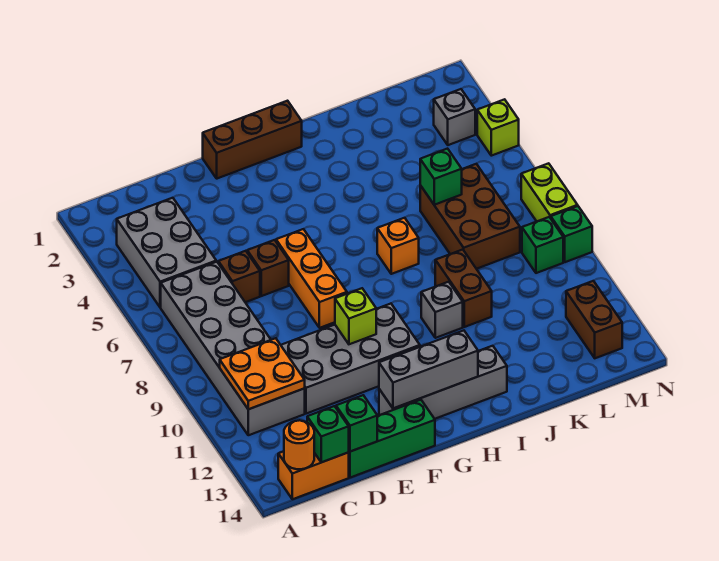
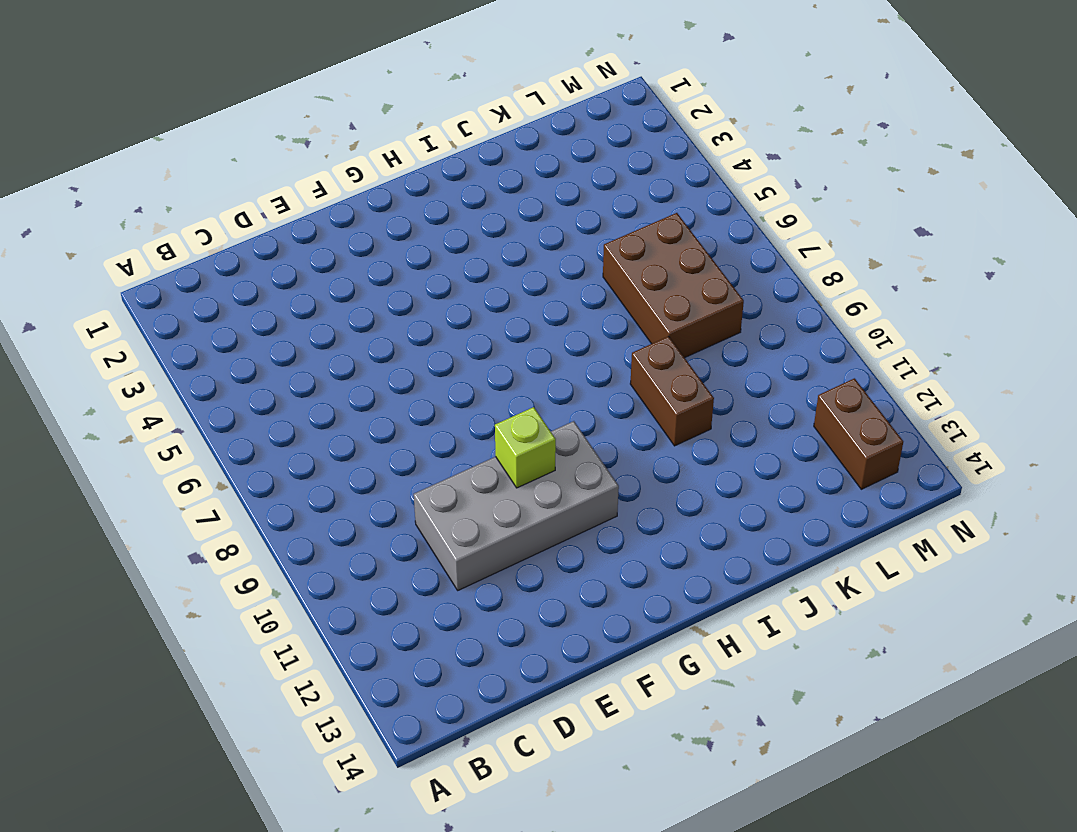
none -> grey brick B3:C5 level 1
none -> grey brick B6:C11 level 1
none -> orange brick B14:C14 level 1

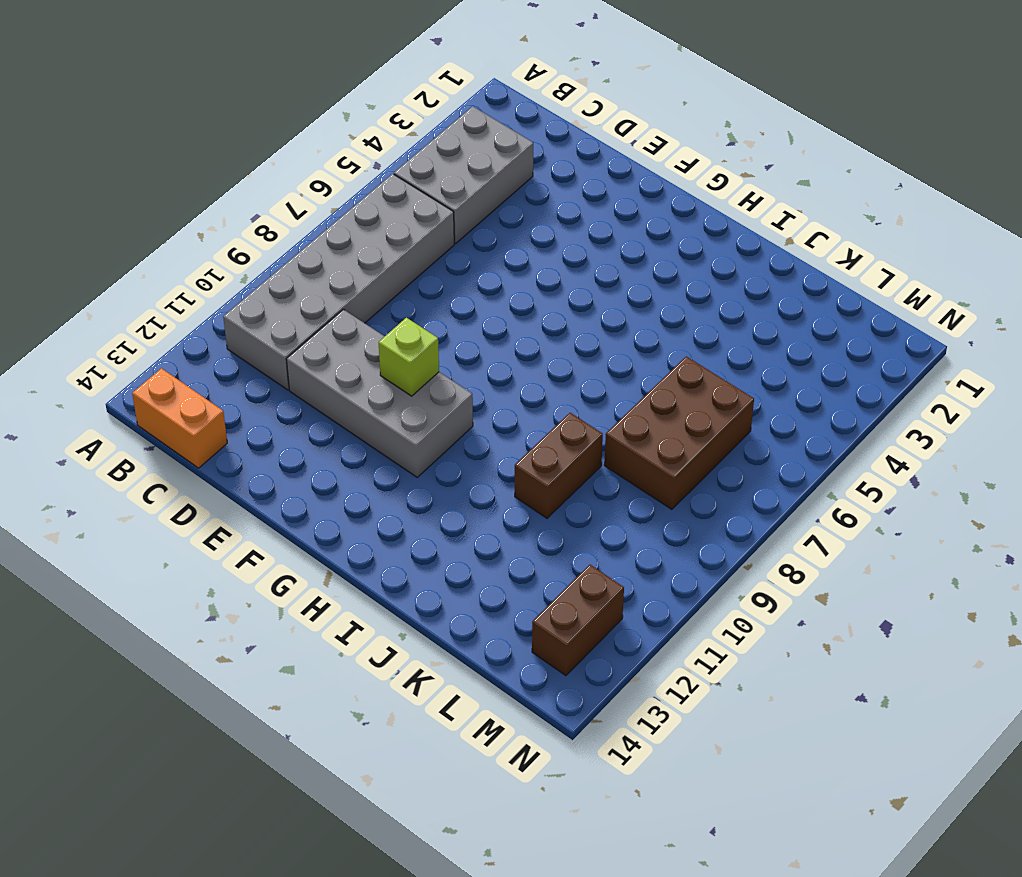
none -> brown brick D6 level 1
none -> green brick D14:F14 level 1
none -> brown brick E6 level 1

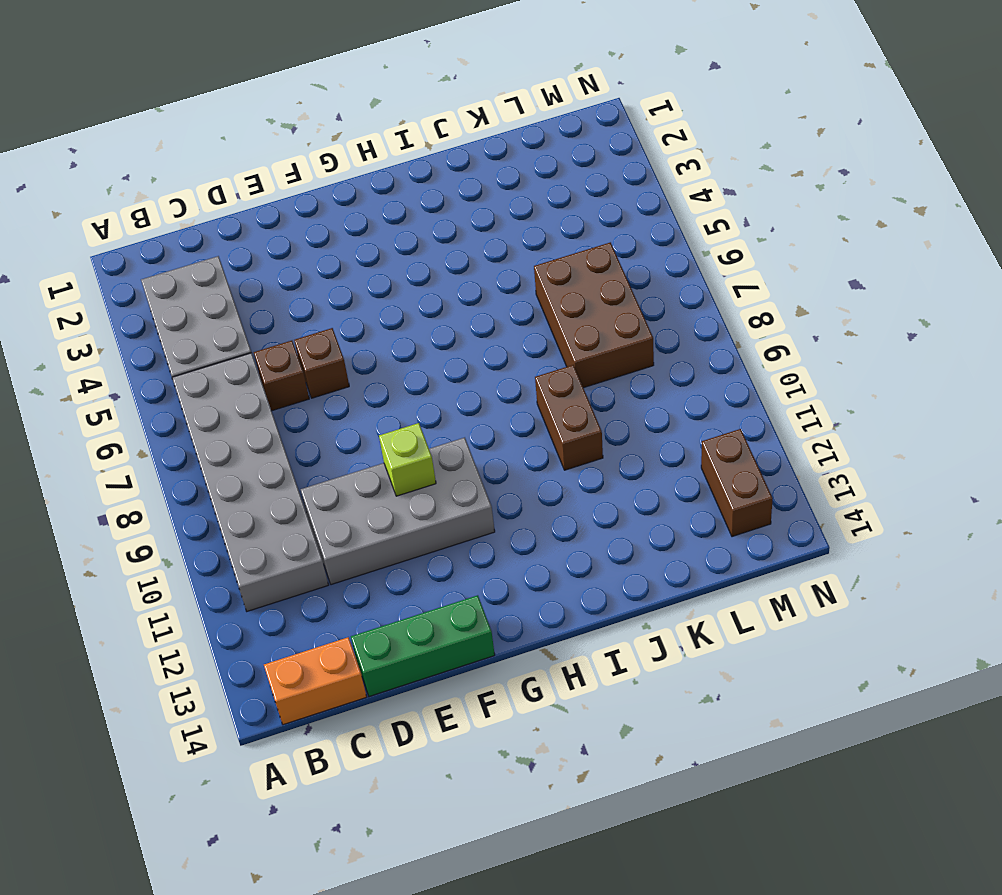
none -> brown brick F1:H1 level 1
none -> orange brick F6:F8 level 1
none -> grey brick F13:I13 level 1

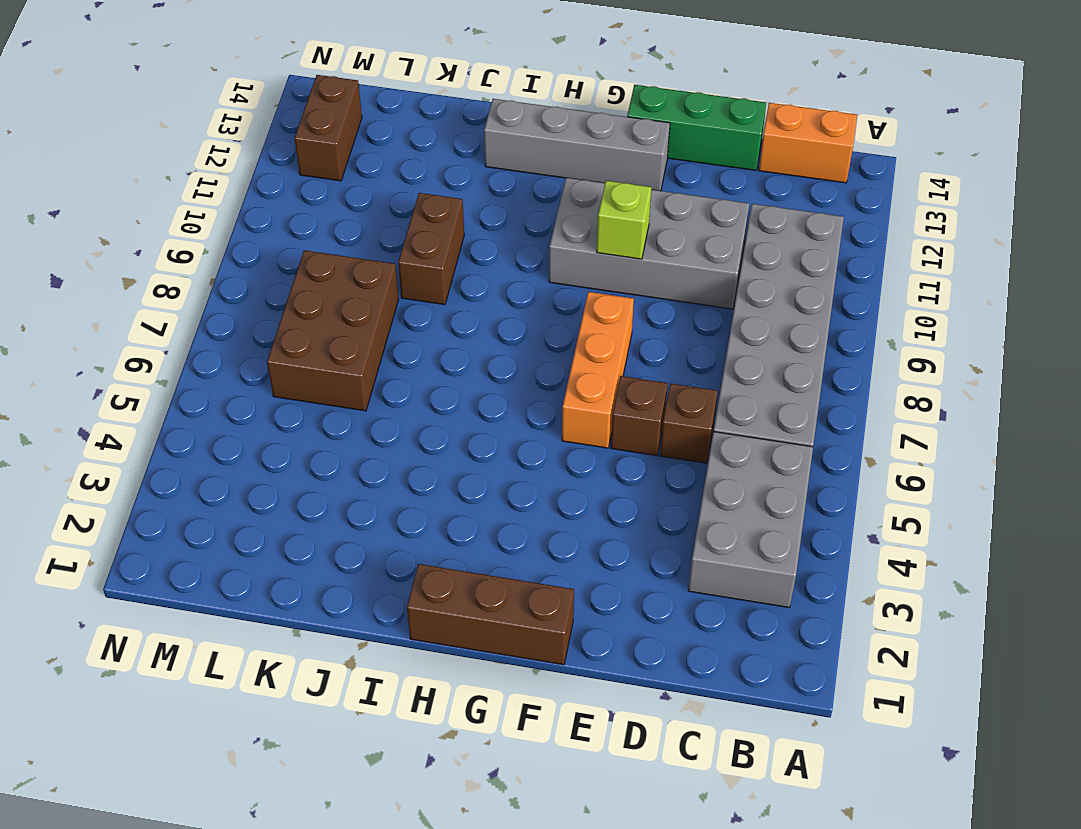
none -> orange brick I7 level 1
none -> grey brick I10 level 1
none -> grey brick M3 level 1

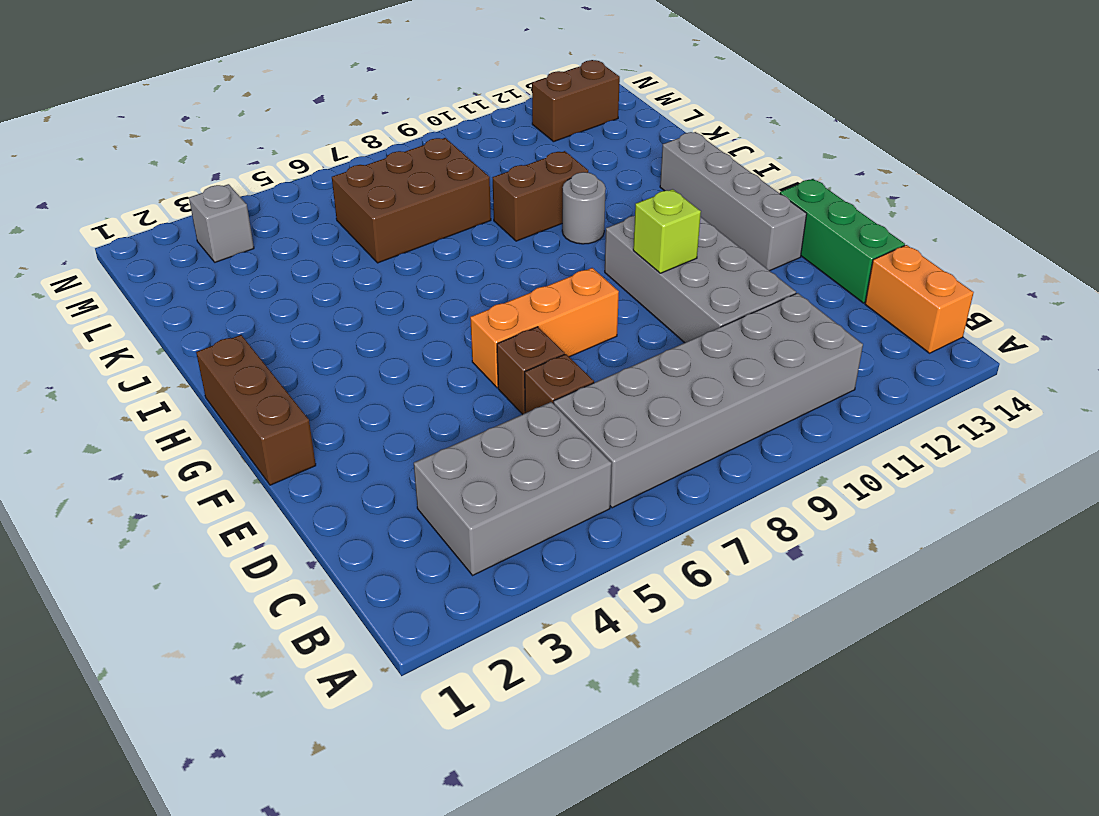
grey round brick I10 level 1 -> grey brick I10 level 1
none -> orange brick I7 level 1
none -> green brick M9 level 1
none -> lime brick N4 level 1

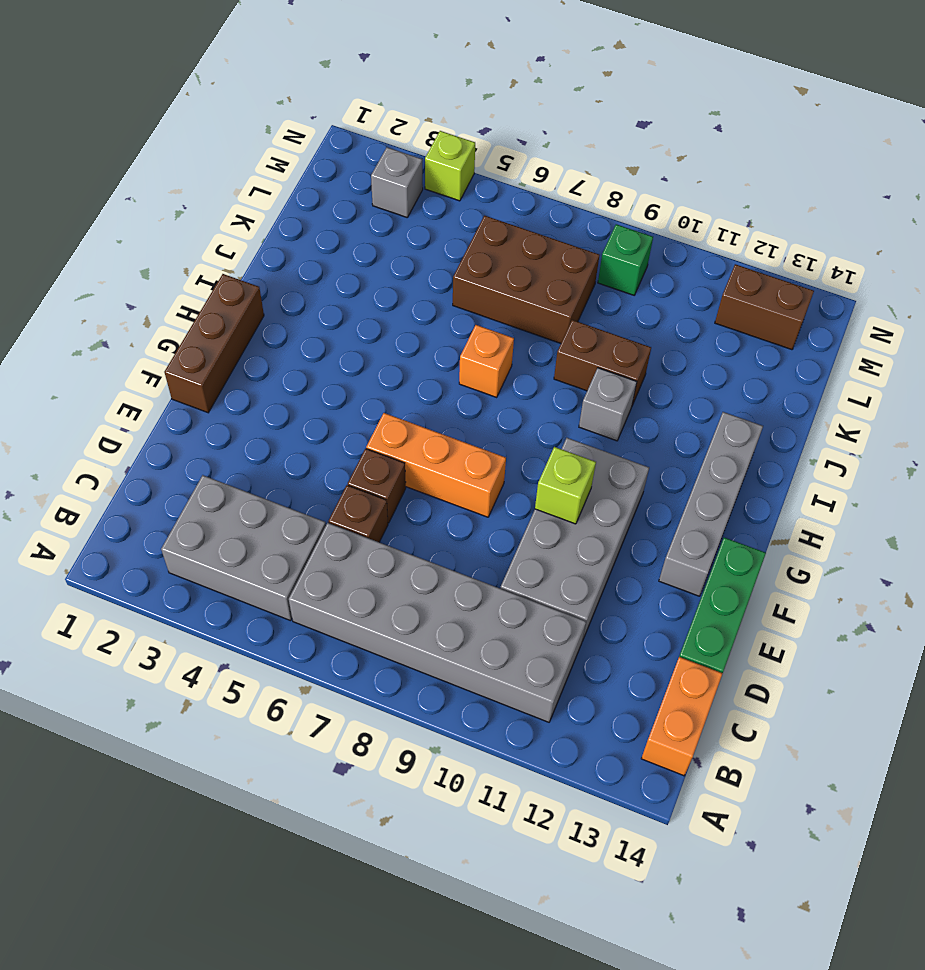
none -> lime brick N7:N8 level 1
none -> green brick N9 level 1
none -> orange plate B10:C11 level 2

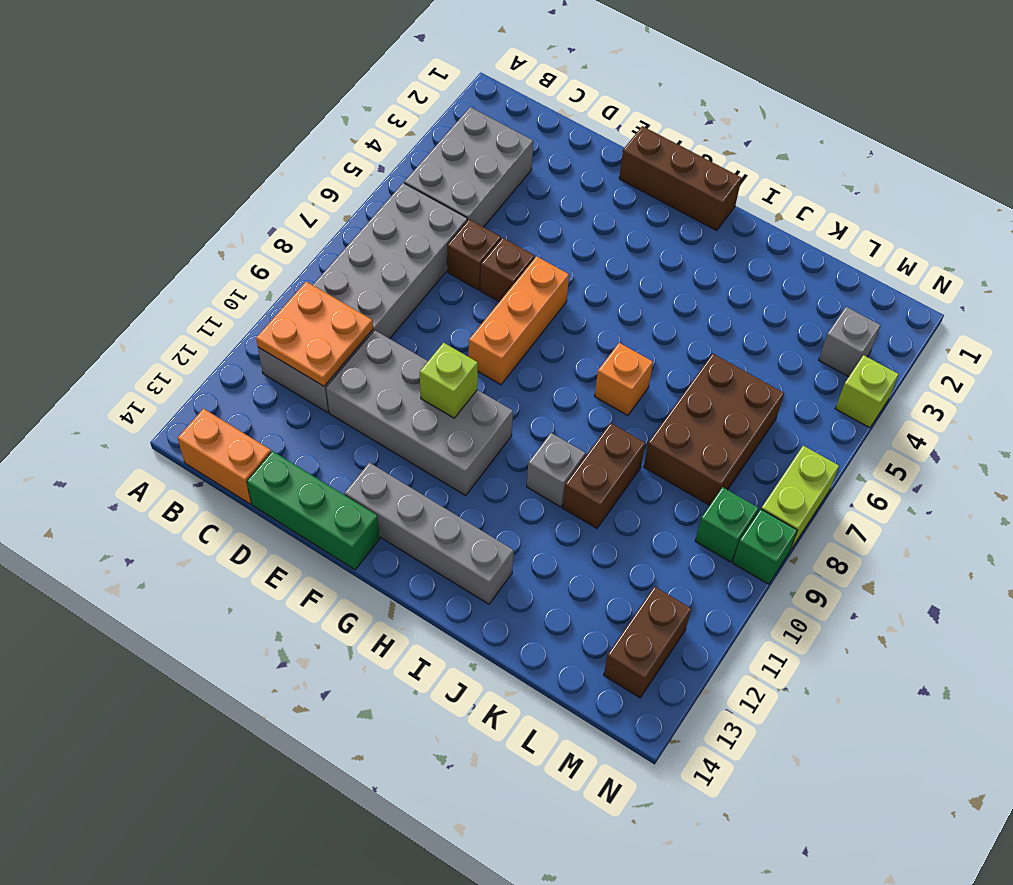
none -> orange round brick B14 level 2
none -> green brick C14 level 2
none -> green brick D14 level 2

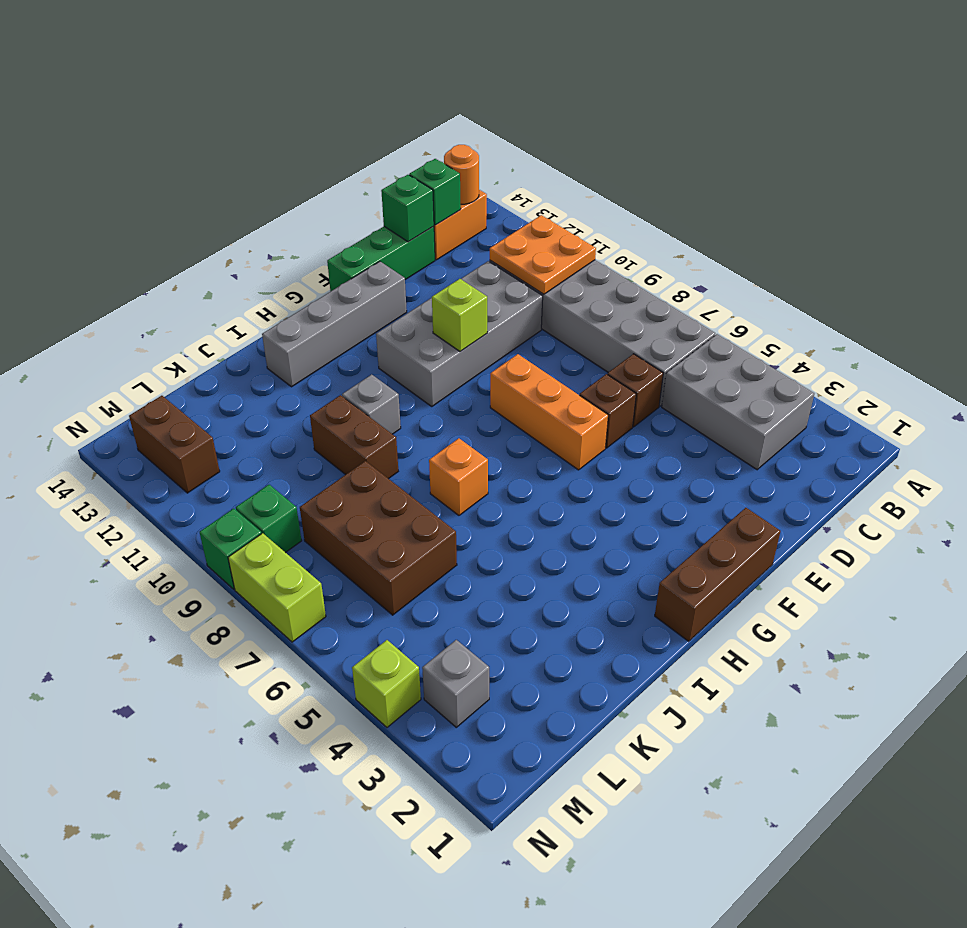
none -> grey brick F13:H13 level 2
none -> green brick K6 level 2

